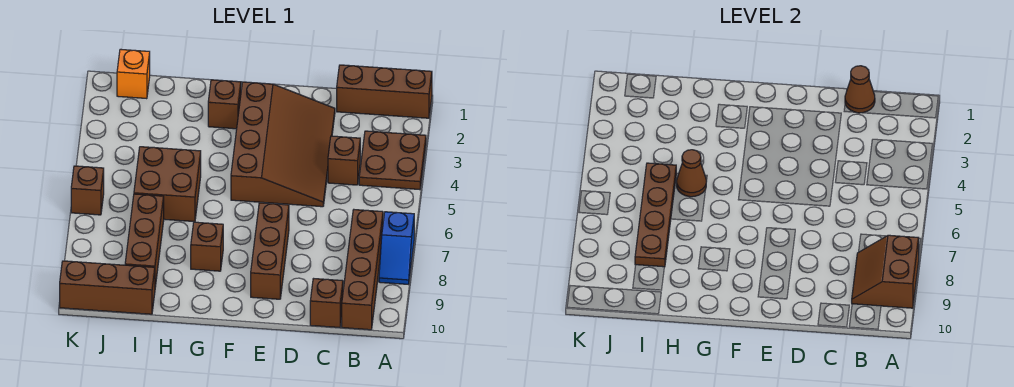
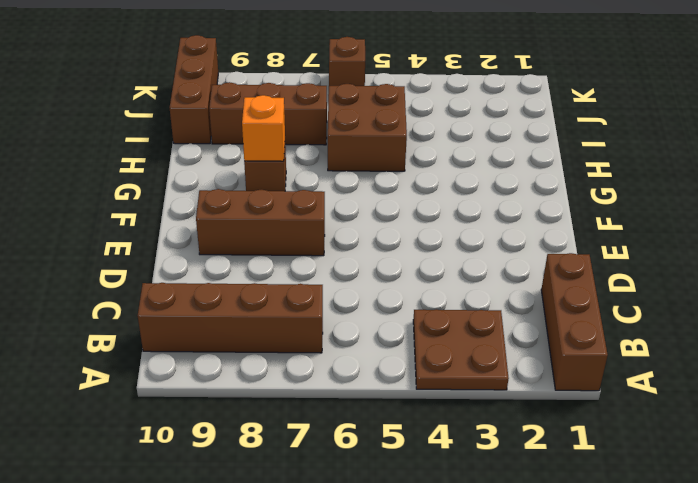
orange brick G8 level 2 -> orange brick J1 level 1
none -> blue slope A7:A8 level 1 top 7
none -> brown brick C4 level 1
none -> brown brick C10 level 1

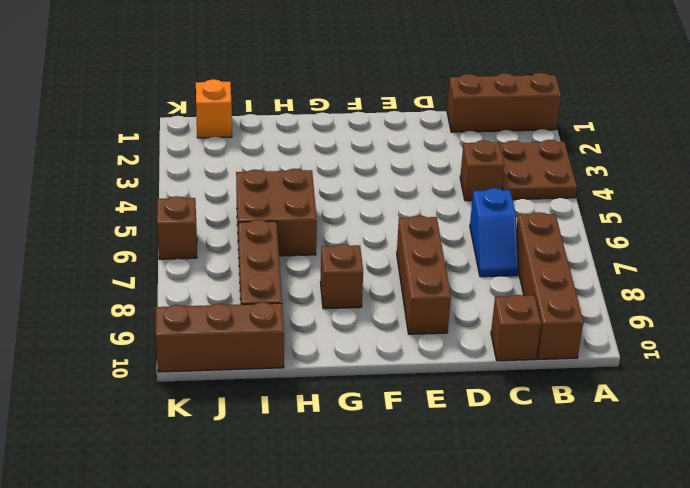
blue slope C6:C7 level 1 top 6 -> blue slope A7:A8 level 1 top 7
none -> brown slope D2:F5 level 1 top F
none -> brown brick G2 level 1
none -> brown slope A8:B9 level 2 top A

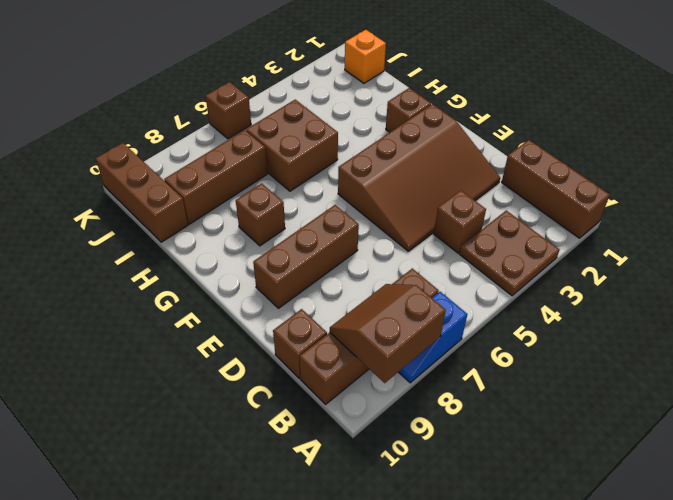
none -> brown cone C1 level 2
none -> brown cone H5 level 2
none -> brown plate I5:I8 level 2

